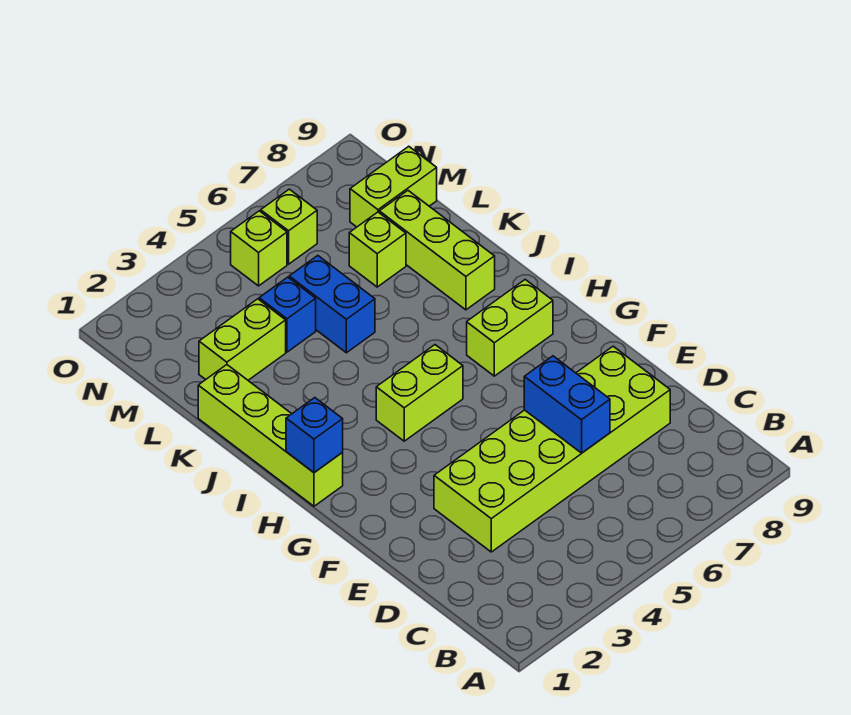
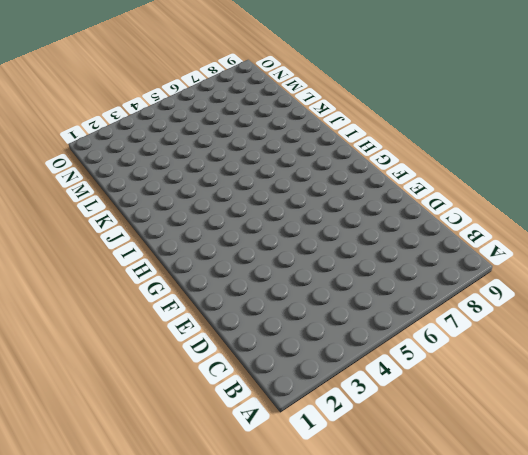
none -> lime brick D3:E8 level 1
none -> lime brick H1:K1 level 1
none -> lime brick H4:H5 level 1

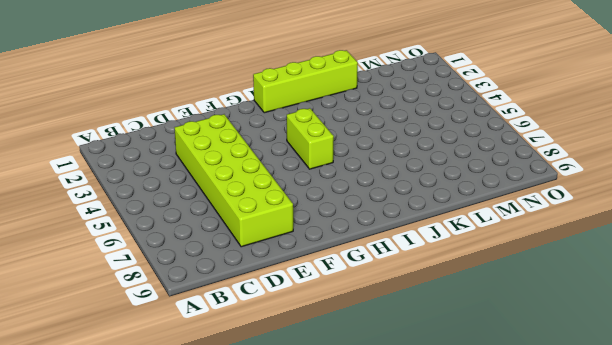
none -> lime brick H7:H8 level 1
none -> lime brick J8:L8 level 1
none -> blue brick K5:L5 level 1

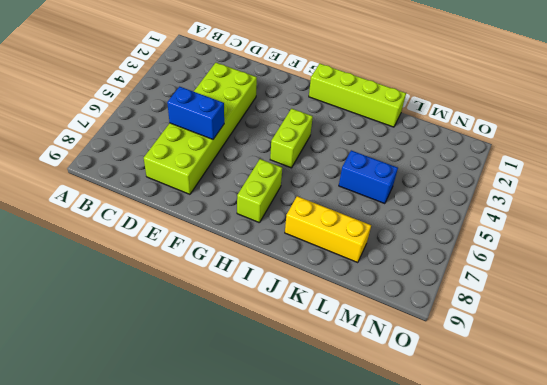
yellow brick J8:L8 level 1 -> lime brick J8:L8 level 1
none -> lime brick L2:L3 level 1
none -> blue brick L4 level 1
none -> lime brick L7 level 1

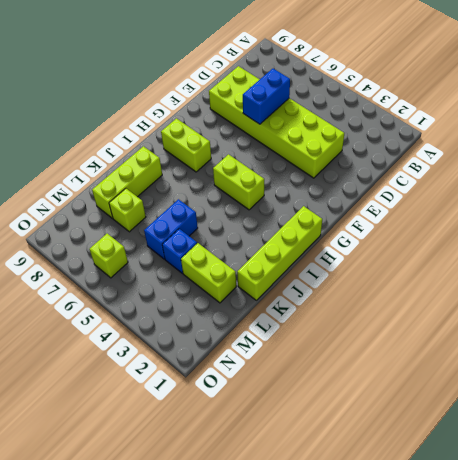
none -> lime brick M8:M9 level 1
none -> lime brick N5 level 1
none -> blue brick H1 level 2

